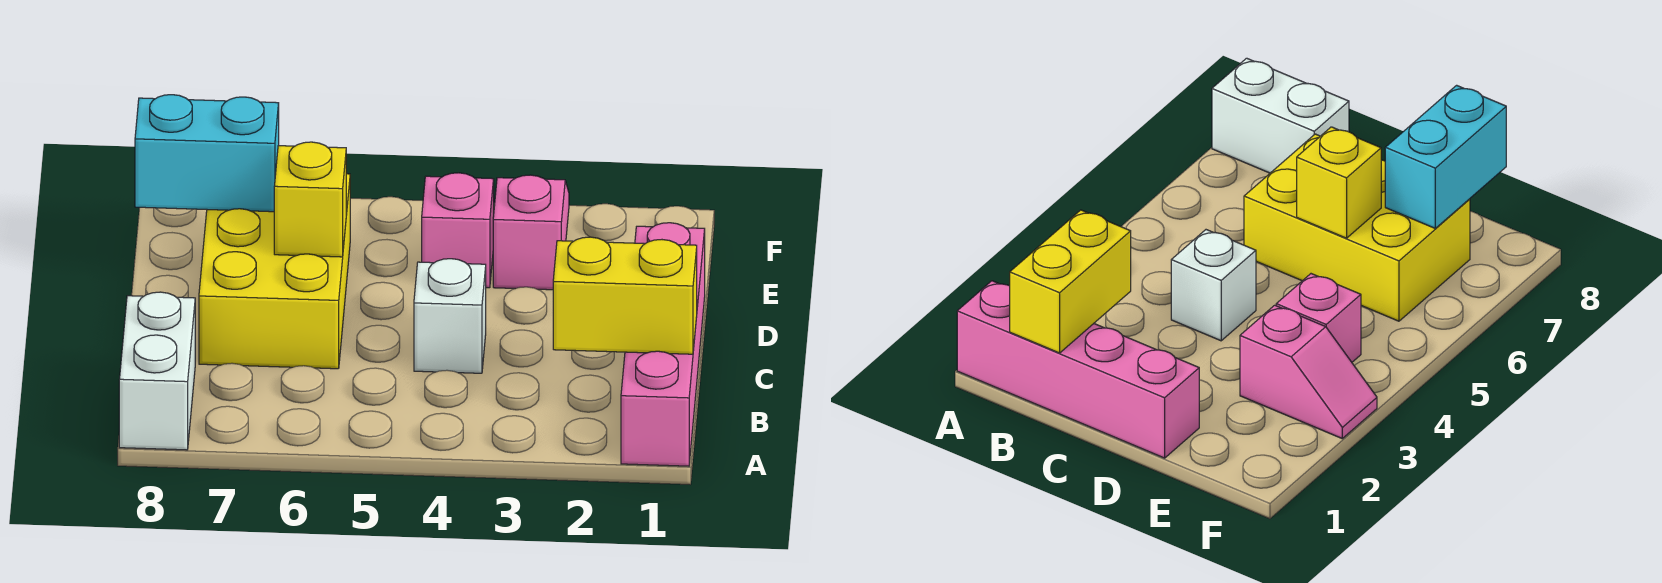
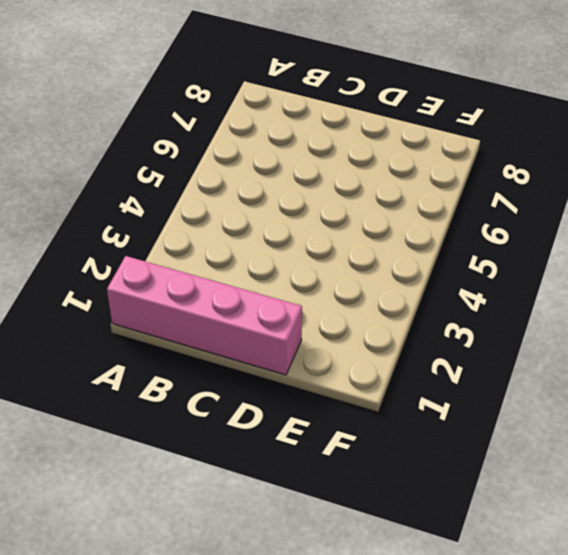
none -> white brick A8:B8 level 1
none -> white brick C4 level 1

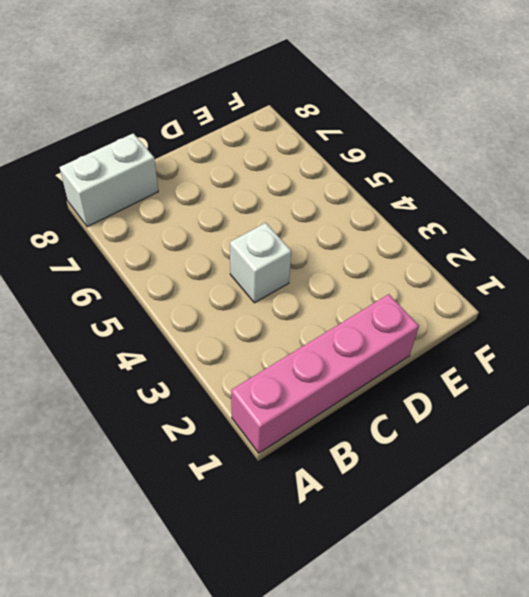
none -> yellow brick C6:E7 level 1
none -> pink slope E3:F3 level 1 top E

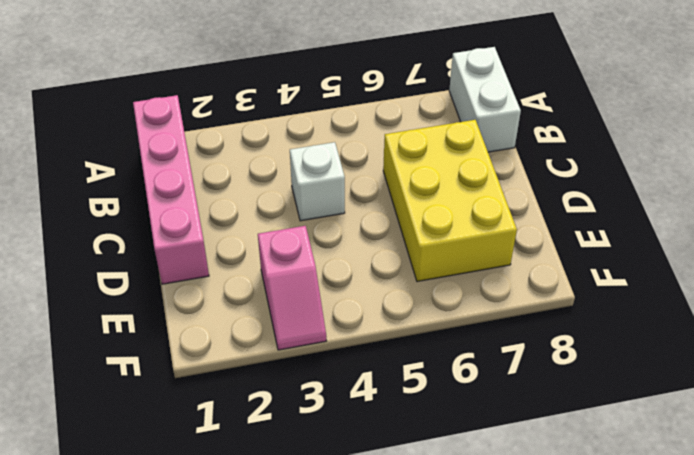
none -> pink brick E4 level 1
none -> yellow brick B1:B2 level 2

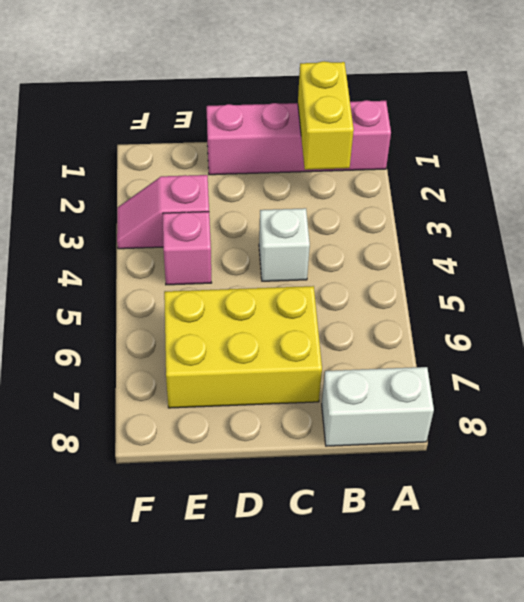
none -> yellow brick D6 level 2
none -> cyan brick E7:E8 level 2

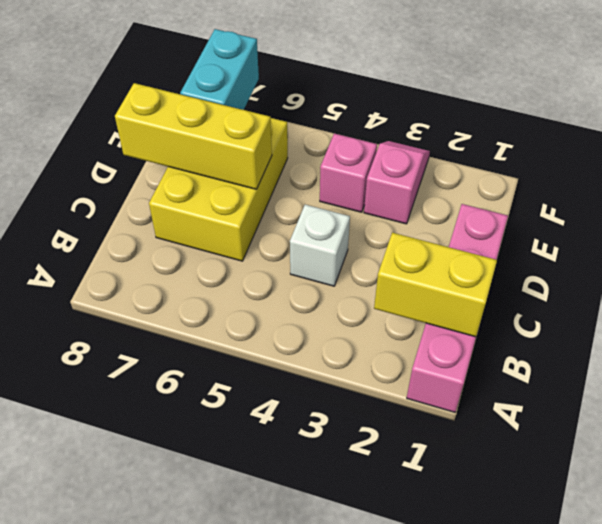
yellow brick D6:D8 level 2 -> yellow brick D6 level 2
cyan brick E7:F7 level 2 -> cyan brick E7:E8 level 2
none -> white brick A8:B8 level 1

